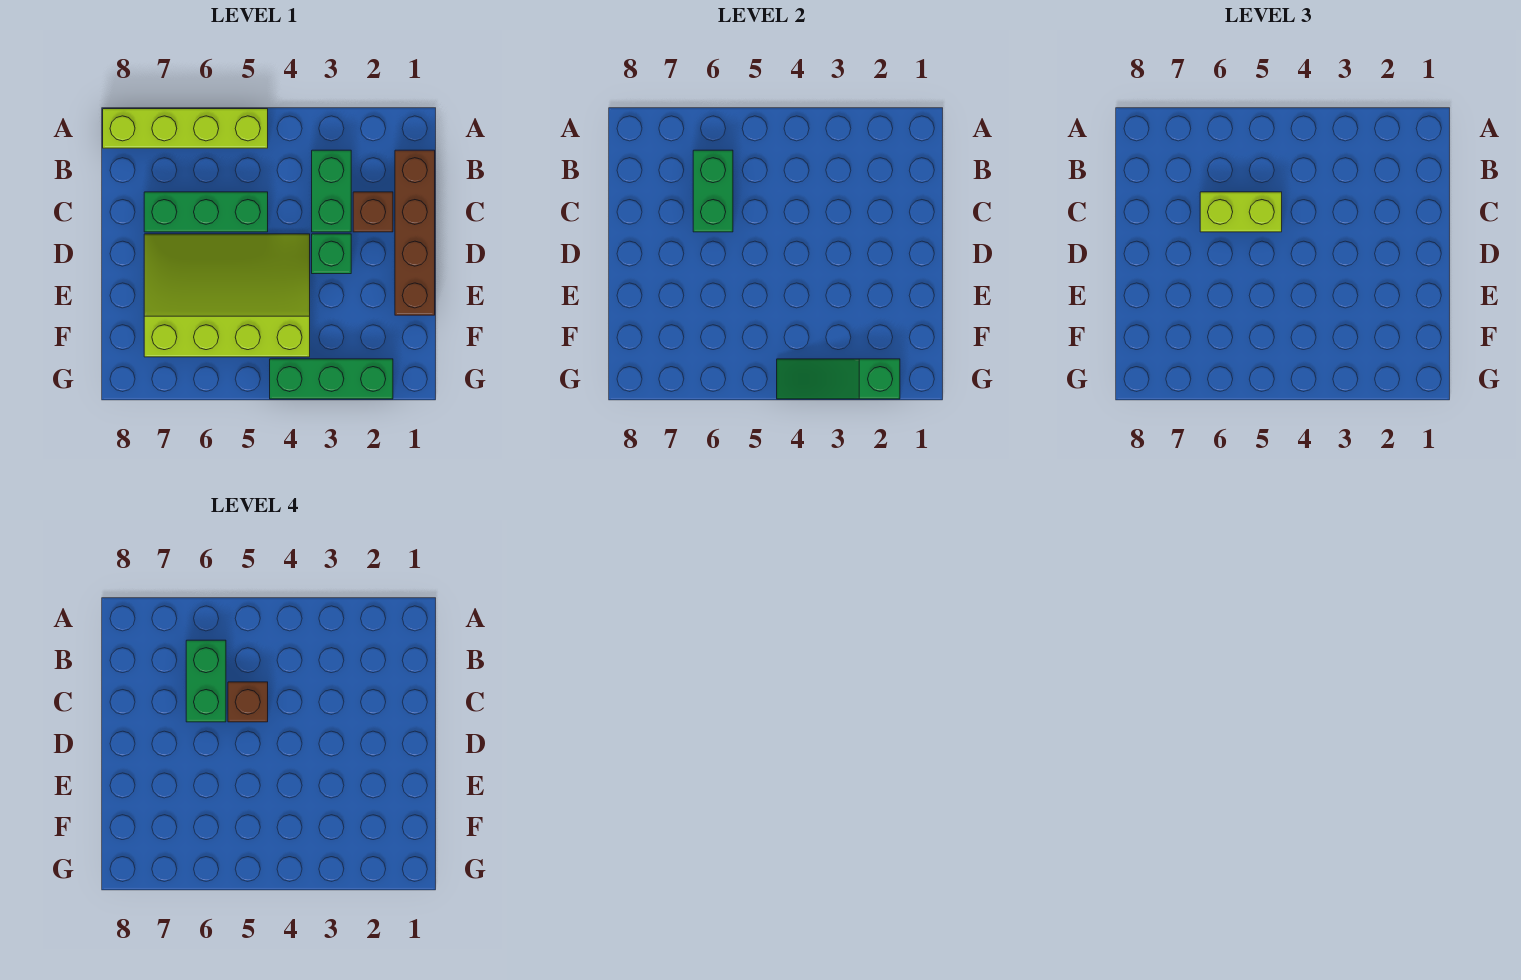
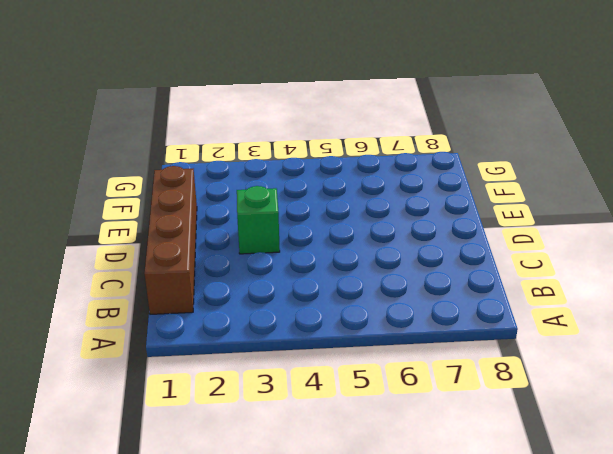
none -> lime brick A5:A8 level 1
none -> green brick B3:C3 level 1
none -> brown brick C2 level 1

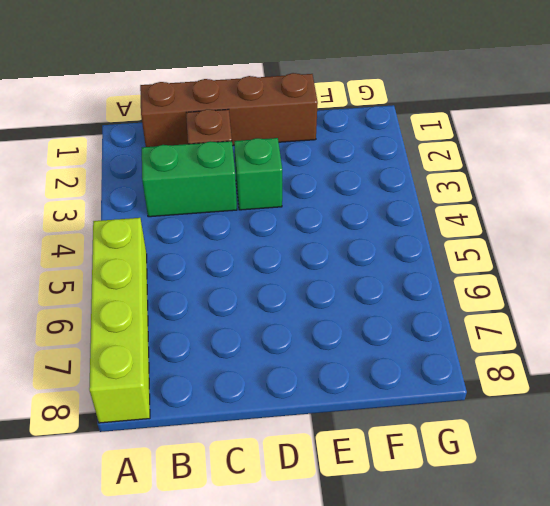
none -> green brick C5:C7 level 1
none -> lime slope D4:F7 level 1 top F
none -> green brick G2:G4 level 1

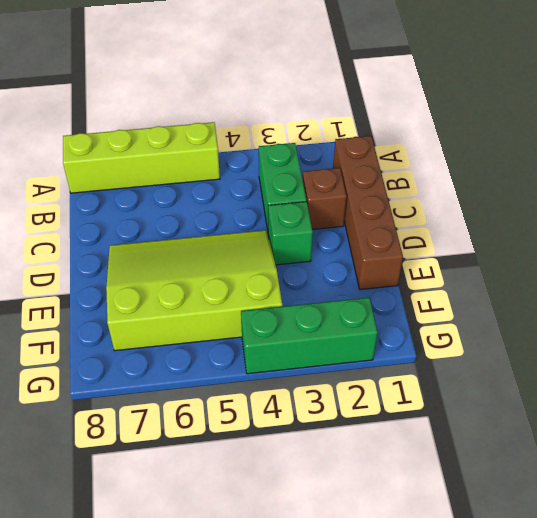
none -> green brick C5:C7 level 1
none -> green brick B6:C6 level 2
none -> green slope G2:G4 level 2 top 2

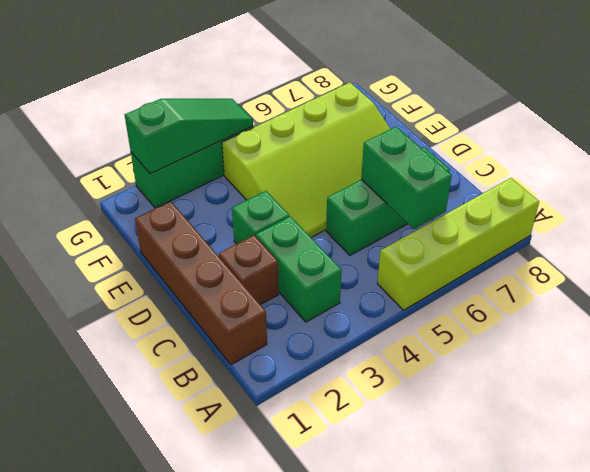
none -> lime brick C5:C6 level 3
none -> green brick B6:C6 level 4
none -> brown brick C5 level 4

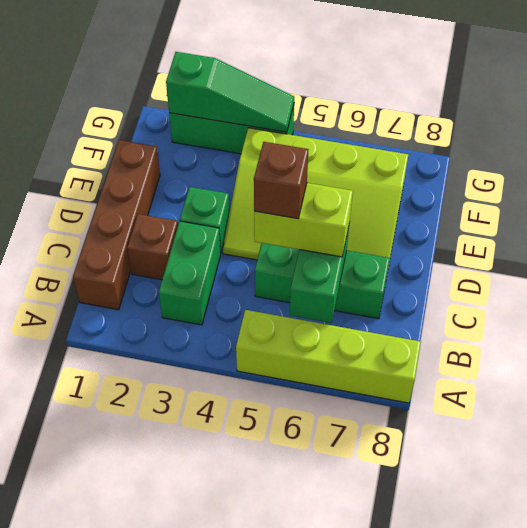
none -> green brick B6:C6 level 4

